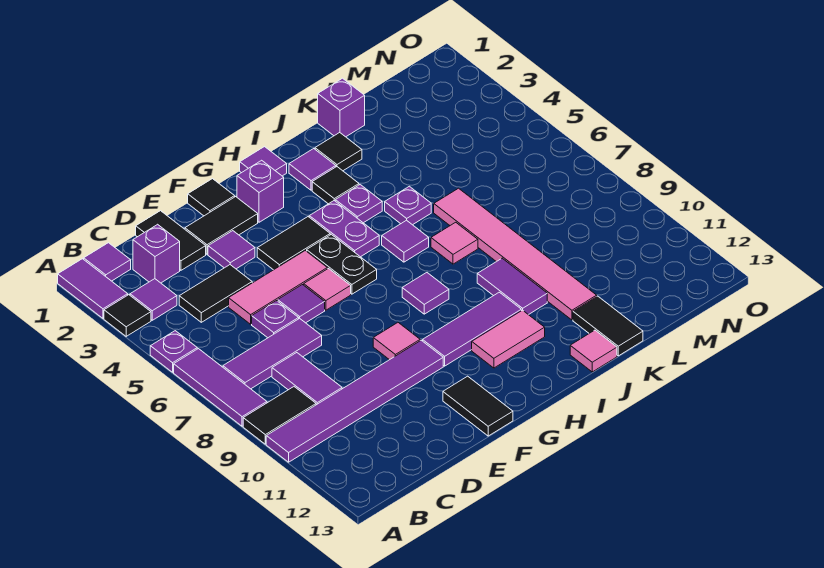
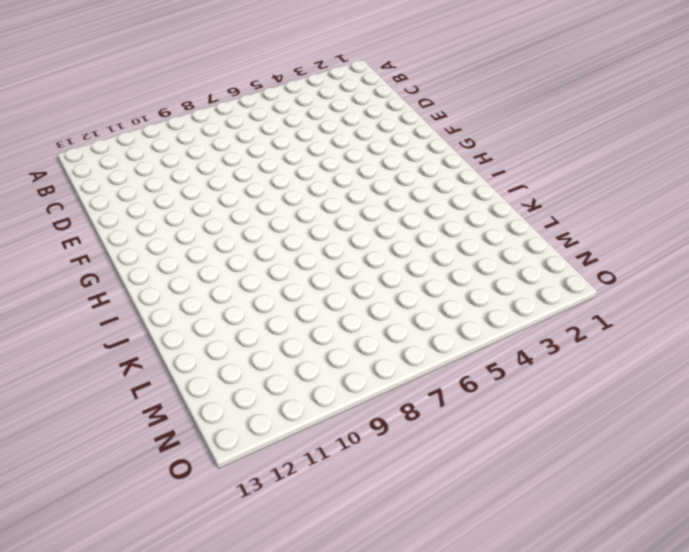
none -> purple tile A1:A2 level 1
none -> black tile A3 level 1
none -> purple plate A5 level 1
none -> purple tile A6:A8 level 1

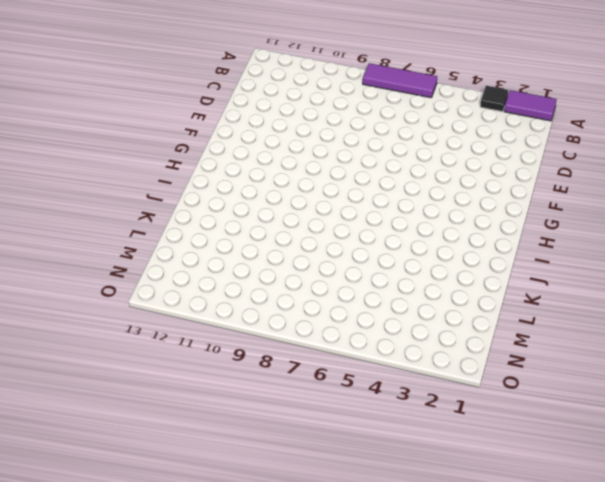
none -> purple plate A5 level 1
none -> black tile A9:B9 level 1
none -> purple tile A10:F10 level 1
none -> purple tile B1 level 1

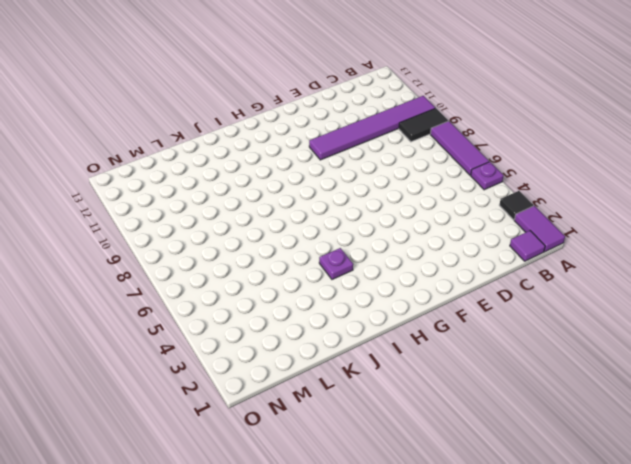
none -> purple tile B3 level 1
none -> purple tile B7:D7 level 1
none -> purple brick C2 level 1
none -> black tile C4:D4 level 1

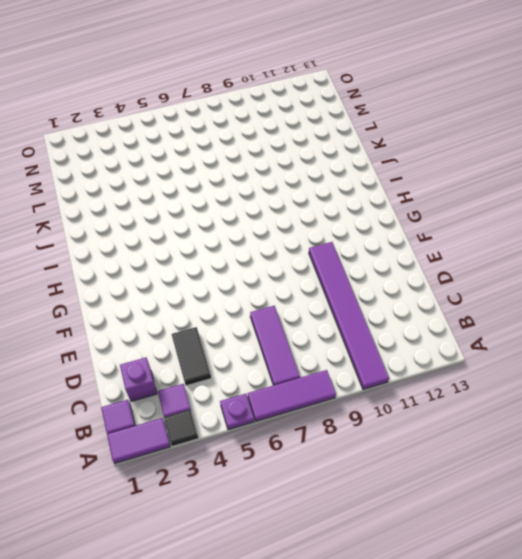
none -> black tile A9:B9 level 1
none -> purple tile C8:C9 level 1
none -> black tile D1:D2 level 1
none -> pink tile D5:F5 level 1

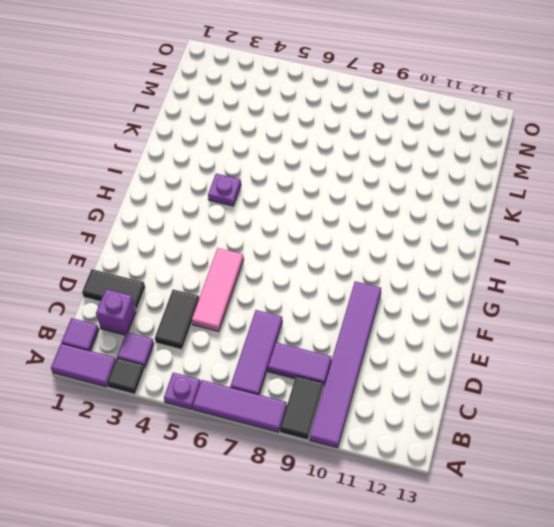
none -> purple plate D6 level 1
none -> black tile E2:F2 level 1
none -> purple tile E3 level 1
none -> purple tile E6 level 1

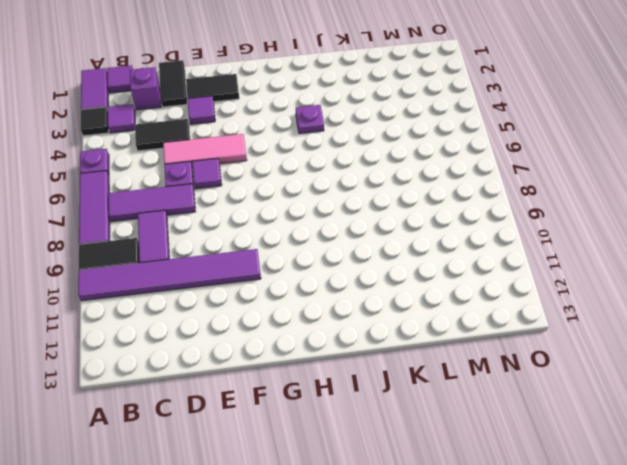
none -> black tile F1 level 1
none -> black tile F4:G4 level 1
none -> pink tile F6 level 1
none -> pink tile F9 level 1

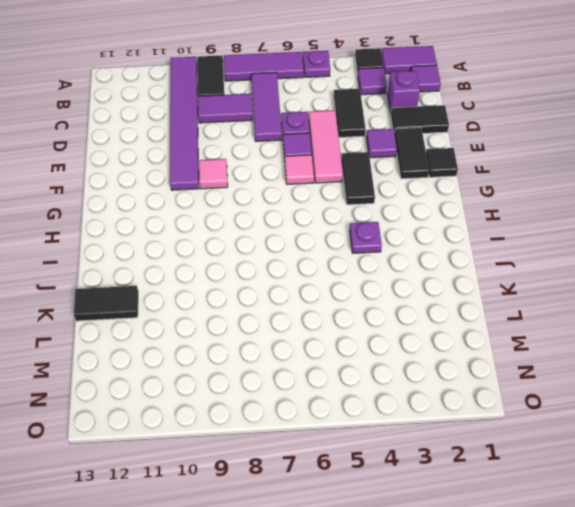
none -> black tile F12:F13 level 1
none -> purple brick G2 level 1
none -> black plate G5:G6 level 1
none -> purple tile G10:I10 level 1

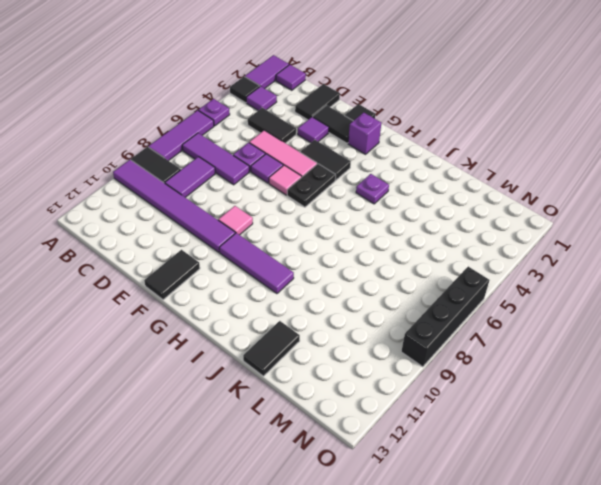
black brick O6:O9 level 1 -> none
none -> purple brick C2 level 1
none -> purple tile H1 level 1
none -> purple plate H4:H5 level 1
none -> purple tile H8 level 1

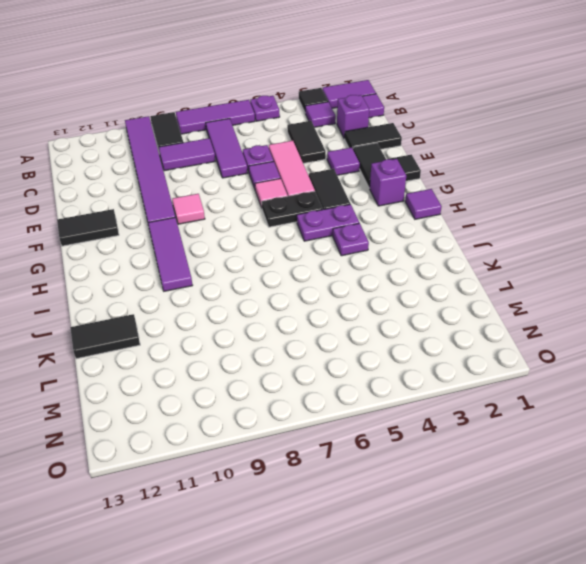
none -> purple tile H8 level 1
none -> pink tile H11:I11 level 1
none -> purple tile I2 level 1
none -> black tile I3 level 1

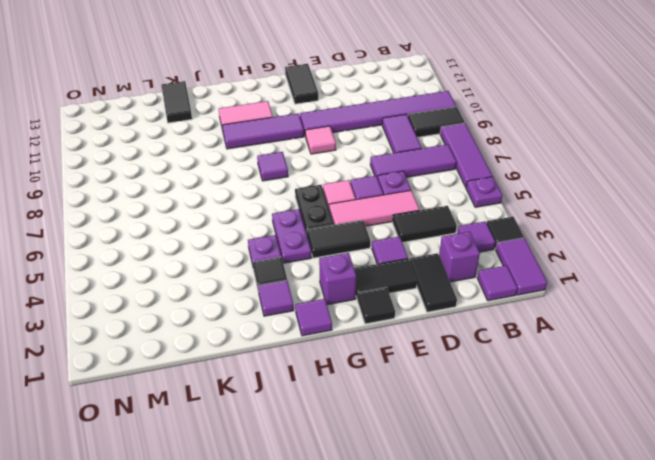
none -> purple tile I6 level 1
none -> black tile J2 level 1
none -> purple plate J5 level 1
none -> pink tile J7 level 1

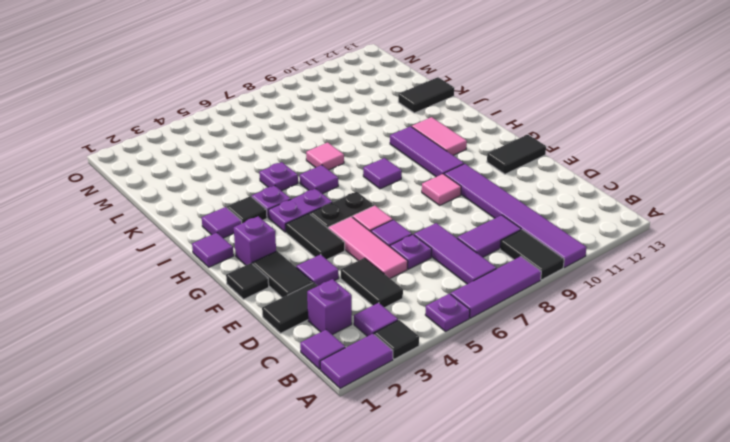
none -> black tile J2 level 1
none -> purple tile J9:J10 level 1
none -> pink tile J13 level 1
none -> purple brick K1 level 1

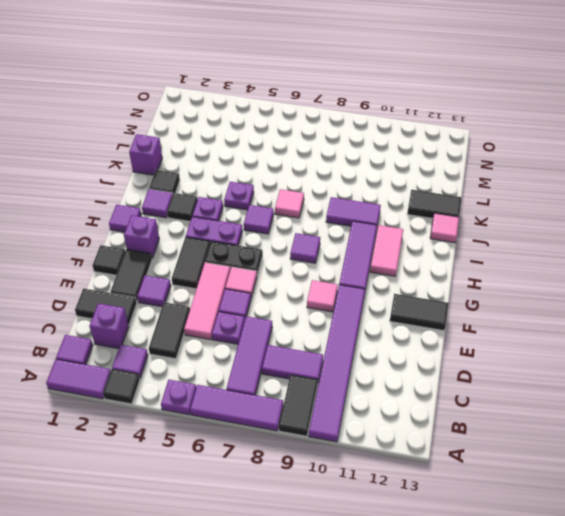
none -> pink tile K6:K11 level 1

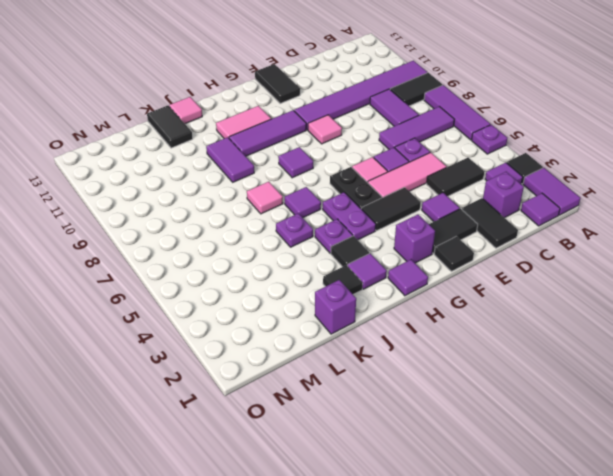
none -> pink tile K6:K11 level 1

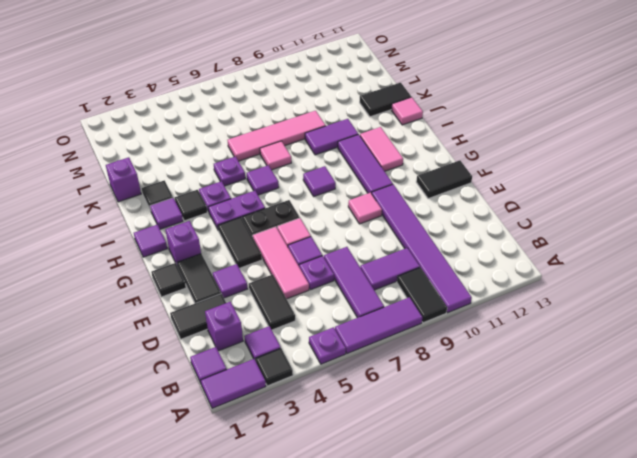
pink tile K6:K9 level 1 -> pink tile K6:K11 level 1

